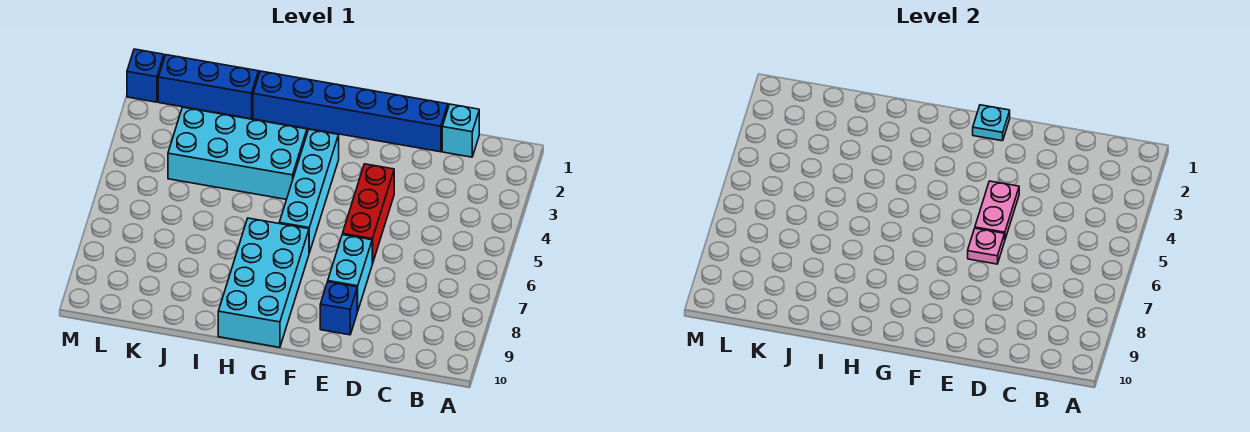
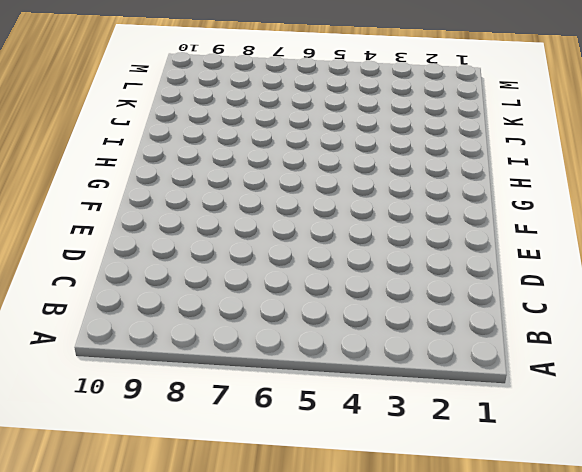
none -> cyan brick C1 level 1
none -> blue brick D1:I1 level 1
none -> red brick E4:E6 level 1

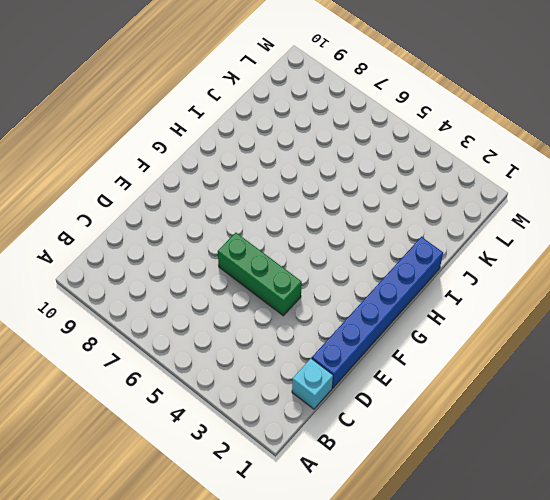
green brick E4:E6 level 1 -> red brick E4:E6 level 1
none -> cyan brick E7:E8 level 1
none -> blue brick E9 level 1
none -> cyan brick G3:G6 level 1

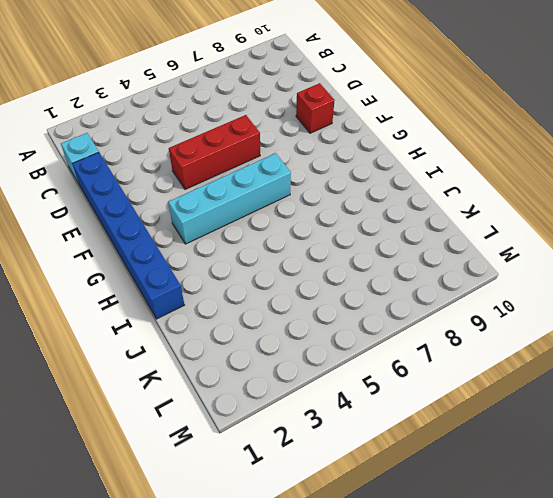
red brick E9 level 1 -> blue brick E9 level 1
none -> cyan brick E7:E8 level 1
none -> cyan brick G7:H10 level 1
none -> cyan brick H3:K4 level 1

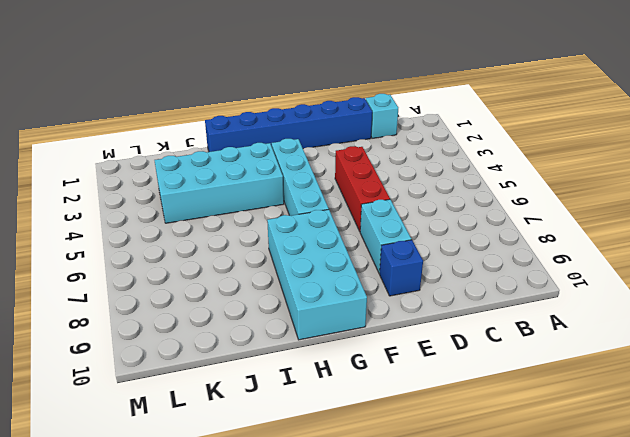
none -> blue brick J1:L1 level 1
none -> blue brick M1 level 1
none -> pink plate E4:E5 level 2

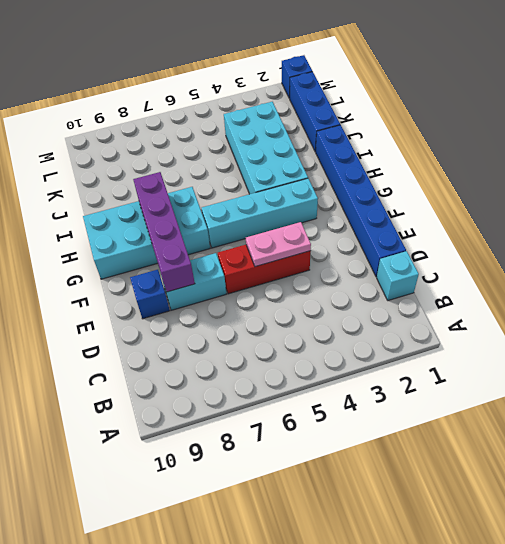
purple brick E8:H8 level 2 -> none
none -> pink plate E6 level 2
none -> cyan plate F1 level 2

